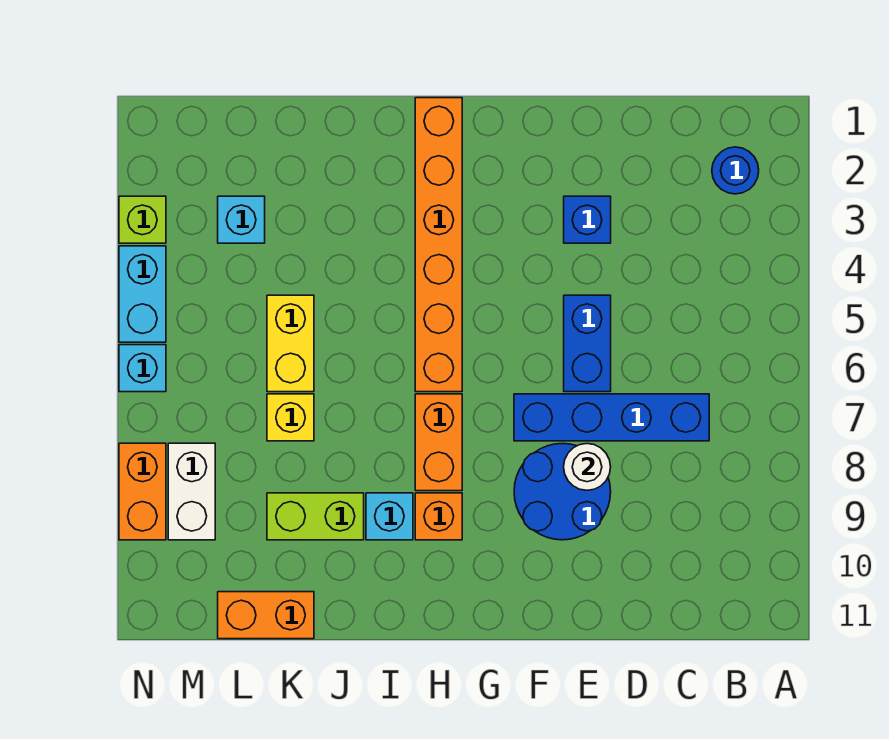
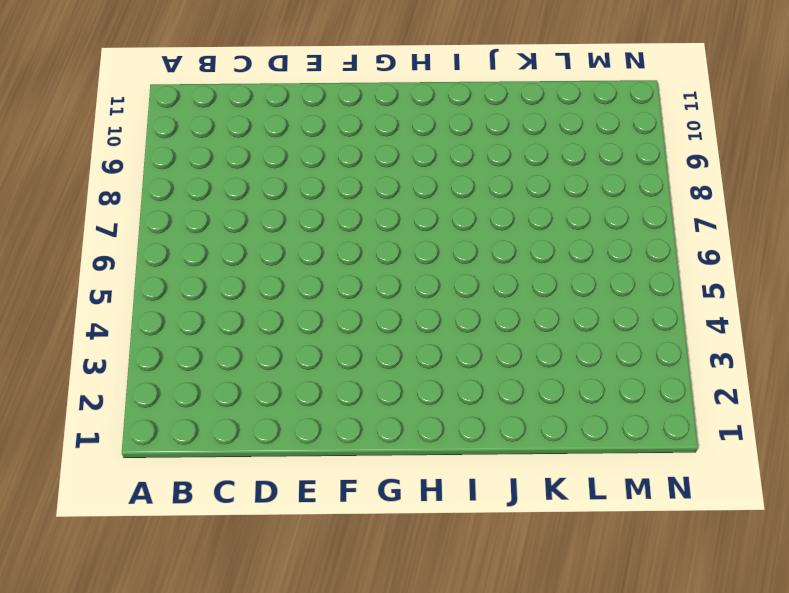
none -> blue round brick B2 level 1
none -> blue brick C7:F7 level 1
none -> blue brick E3 level 1

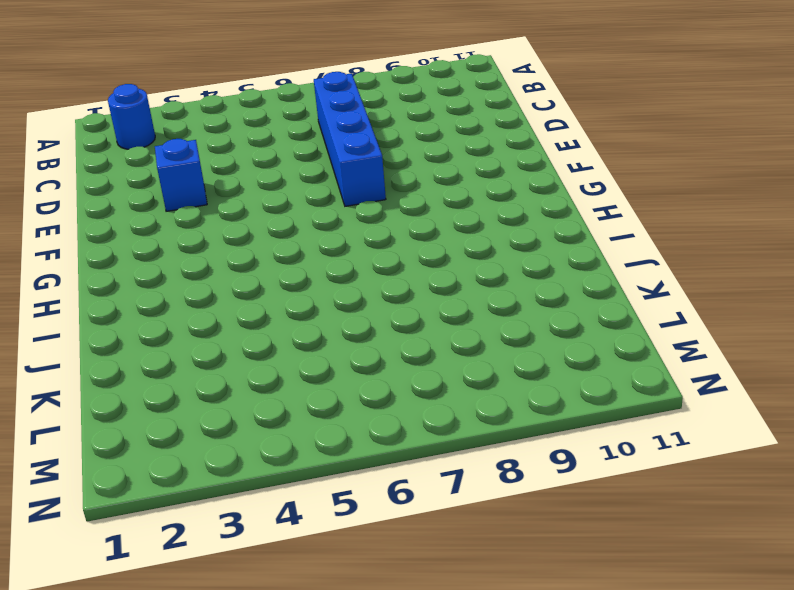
none -> blue brick E5:E6 level 1
none -> blue round brick E8:F9 level 1
none -> orange brick H1:H6 level 1

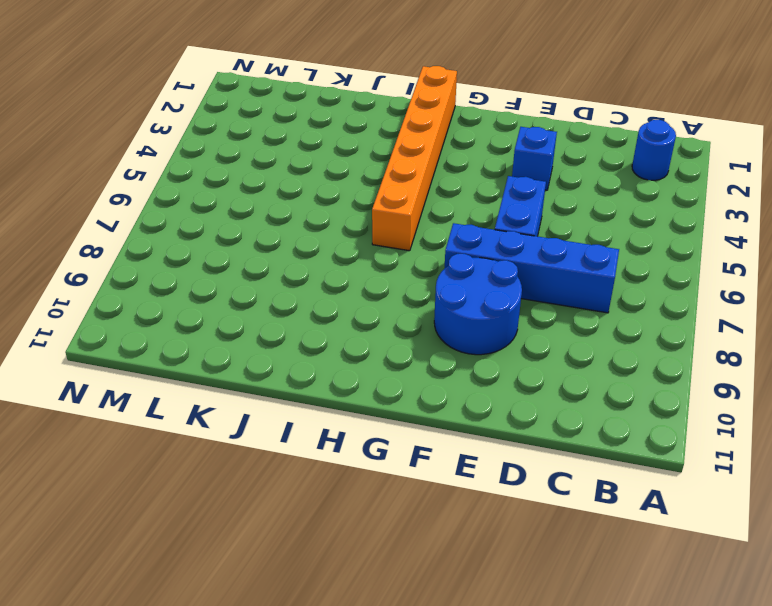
none -> orange brick H7:H8 level 1
none -> orange brick H9 level 1
none -> cyan brick I9 level 1

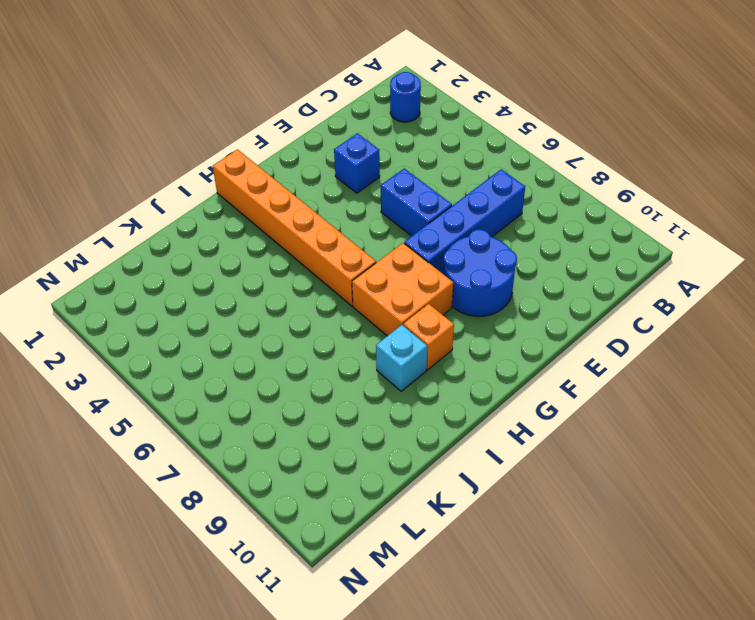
orange brick G7:H8 level 1 -> orange brick H7:H8 level 1
none -> lime brick J9:K9 level 1
none -> yellow brick K5:K6 level 1
none -> yellow brick K7 level 1

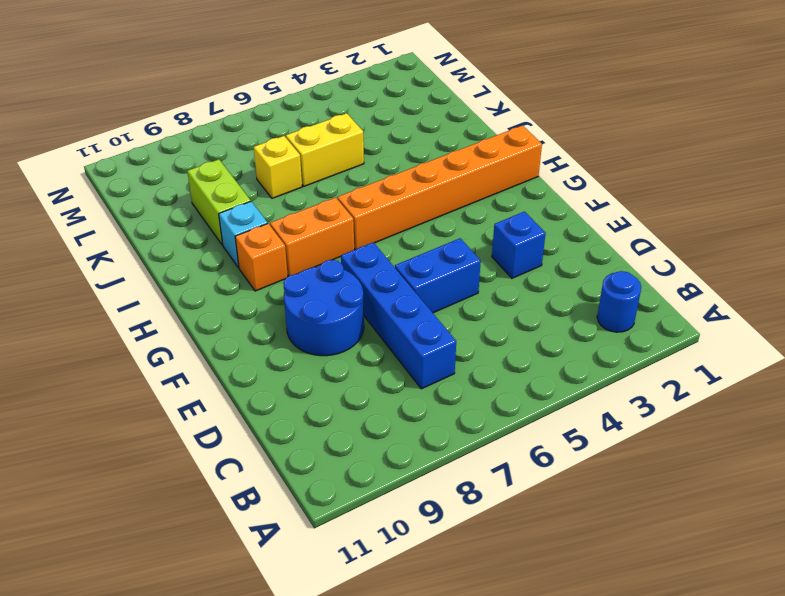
none -> orange brick K11:L11 level 1
none -> cyan brick L3 level 1
none -> white brick M8:M9 level 1

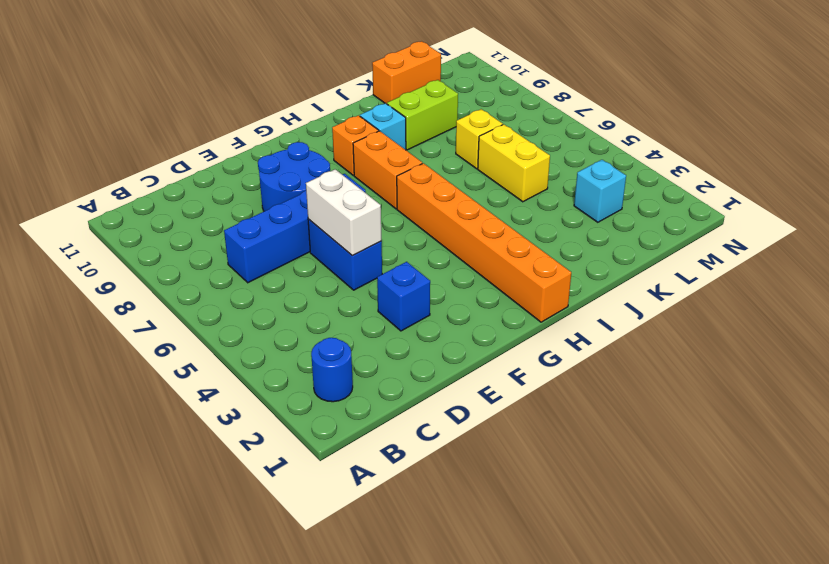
white brick E5:E6 level 2 -> white brick M8:M9 level 1
none -> lime brick N3 level 1
none -> cyan brick N4:N5 level 1
none -> cyan brick N6 level 1

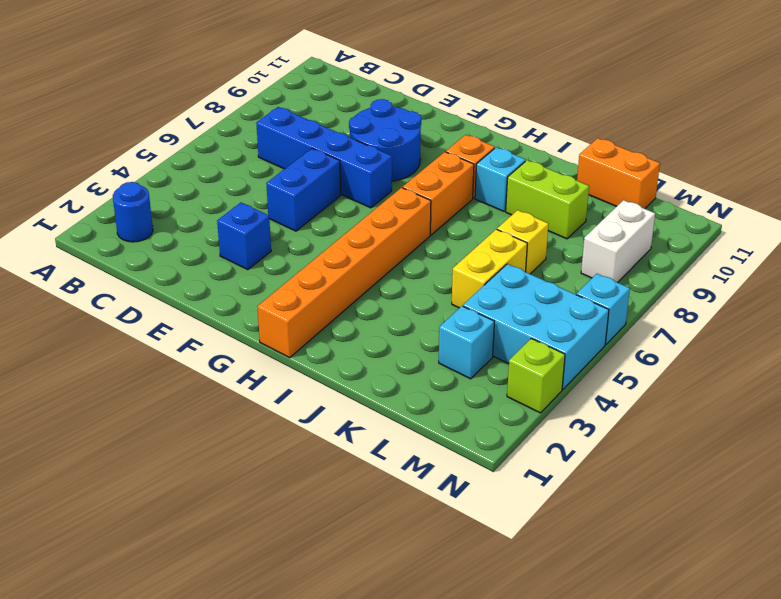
cyan brick L4:N5 level 1 -> cyan brick N4:N5 level 1
none -> orange brick N8:N9 level 1
none -> white round brick E8 level 2

